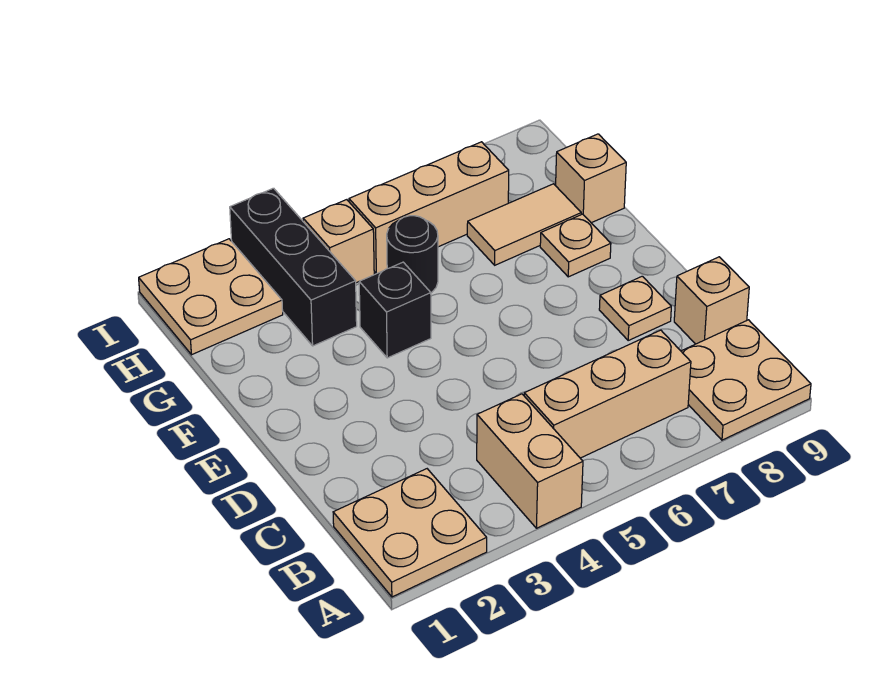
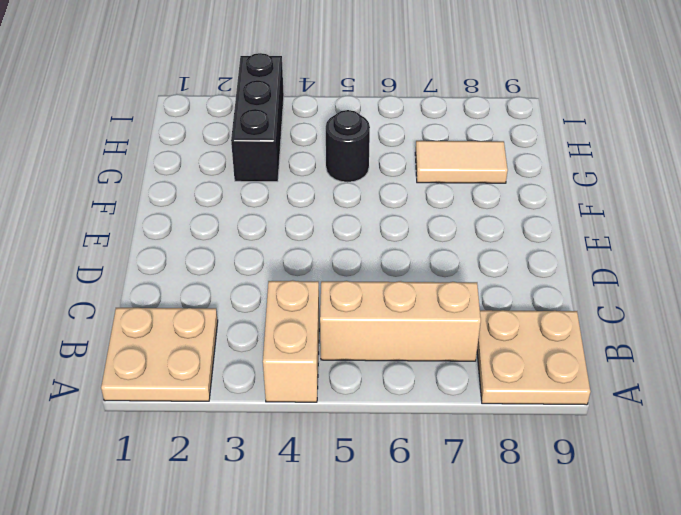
none -> tan brick C9 level 1
none -> tan plate D8 level 1
none -> black brick F4 level 1

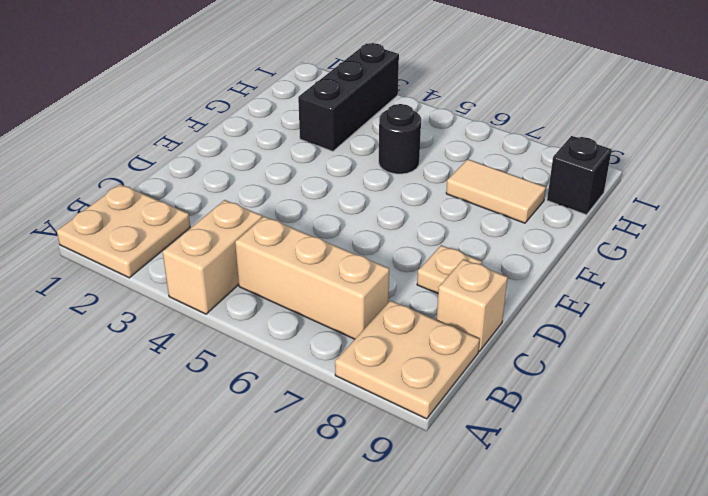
black brick H9 level 1 -> black brick F4 level 1
none -> tan plate F8 level 1
none -> tan brick G9 level 1
none -> tan plate H1:I2 level 1

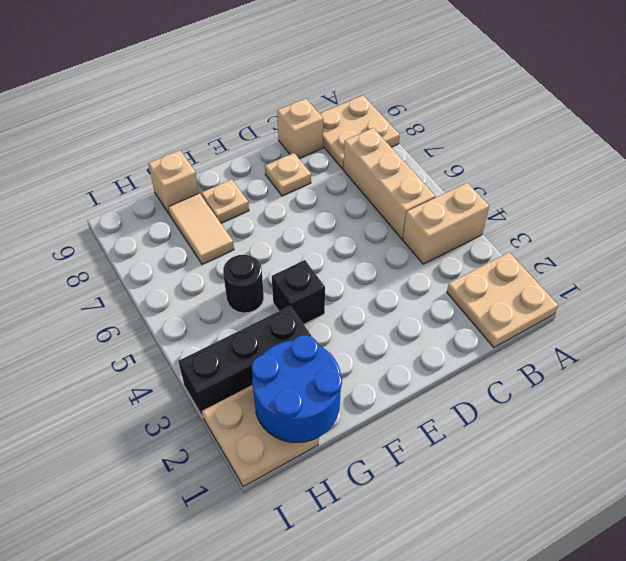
blue round brick G1:H2 level 2 -> none
none -> tan brick H4 level 1
none -> tan brick H5:H7 level 1

